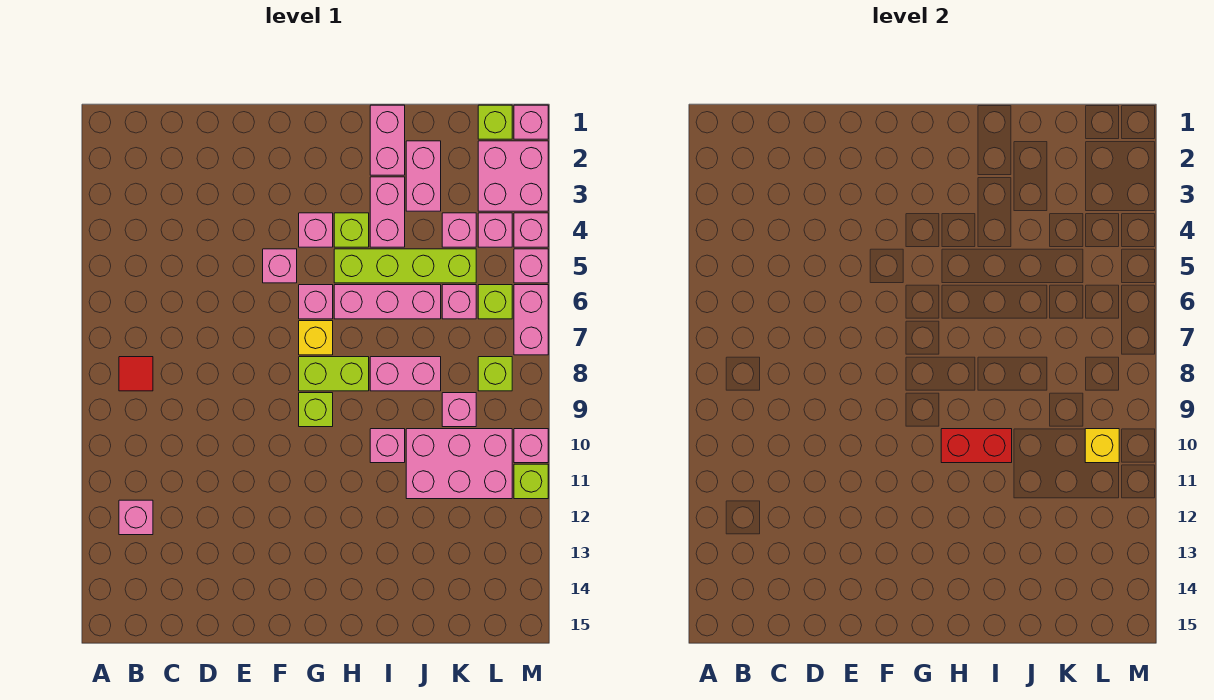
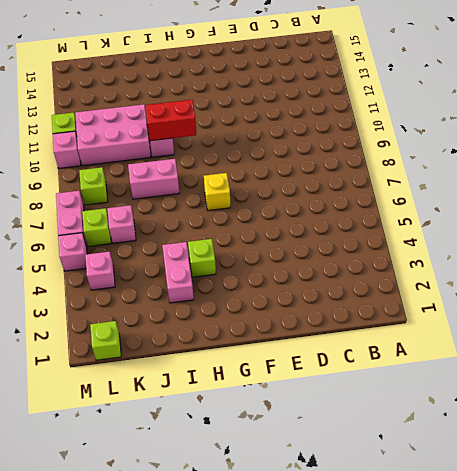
none -> red tile B8 level 1
none -> pink brick B12 level 1
none -> pink brick F5 level 1
none -> pink brick G4 level 1

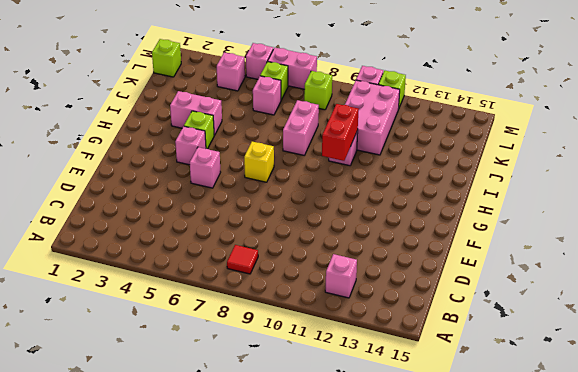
none -> pink brick G6 level 1
none -> lime brick G8:H8 level 1
none -> lime brick G9 level 1
none -> lime brick H5:K5 level 1

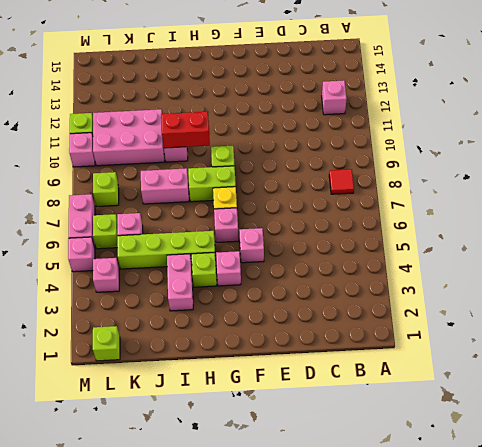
none -> pink brick H6:J6 level 1
none -> pink brick I1:I2 level 1
none -> pink brick J2:J3 level 1
none -> pink brick K4 level 1

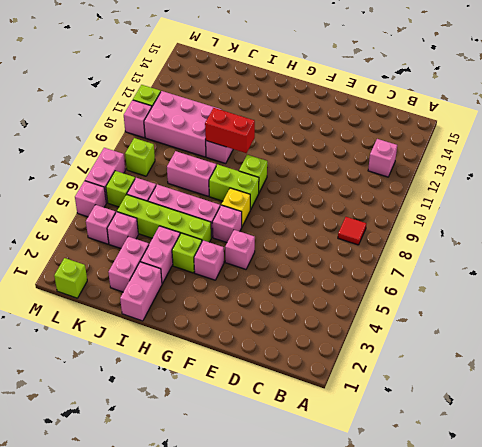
none -> pink brick K9 level 1
none -> pink brick L2:M3 level 1
none -> pink brick M1 level 1
none -> pink brick M4 level 1

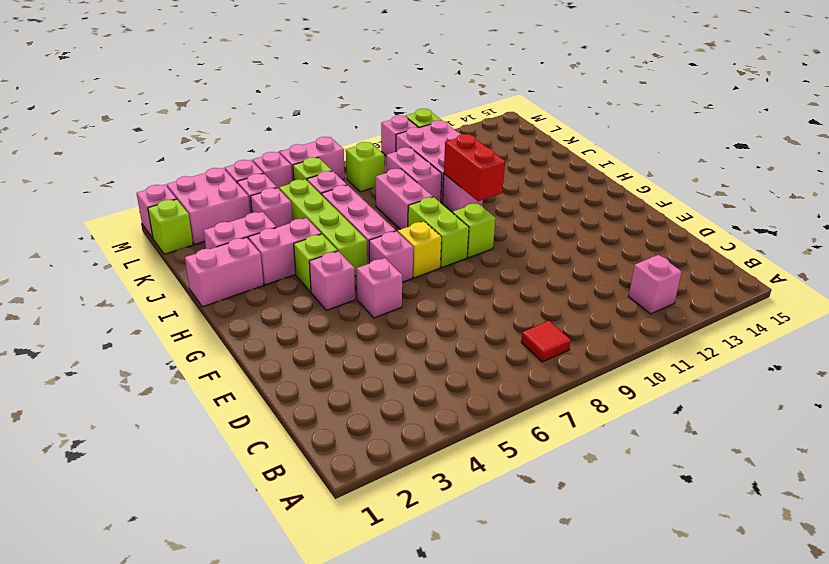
pink brick J9:K9 level 1 -> pink brick K9 level 1
none -> yellow brick L10 level 2

